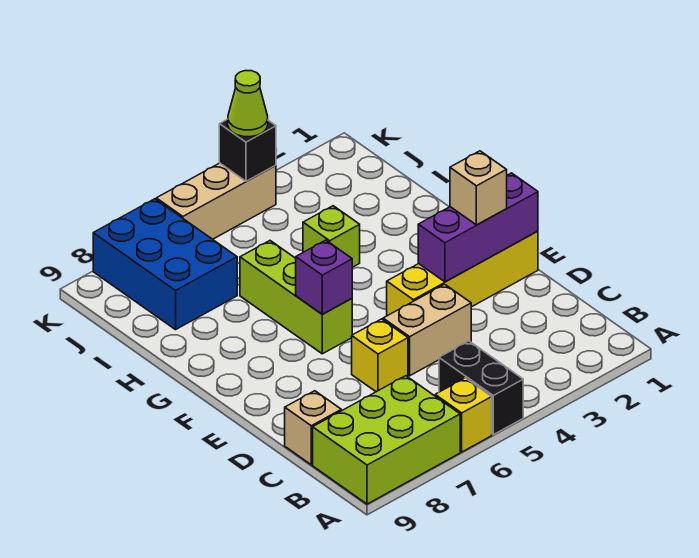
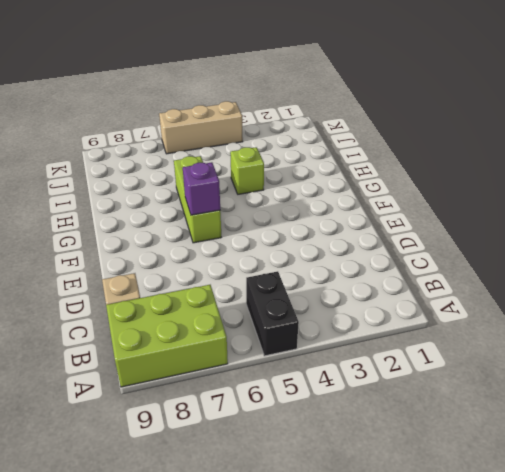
none -> yellow brick A6 level 1
none -> tan brick D4:D5 level 1
none -> yellow brick D6 level 1

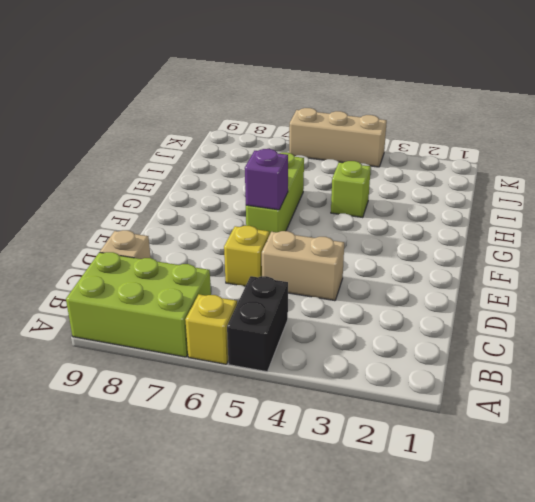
none -> yellow brick E1:E4 level 1
none -> blue brick I7:K8 level 1
none -> purple brick E1:E3 level 2

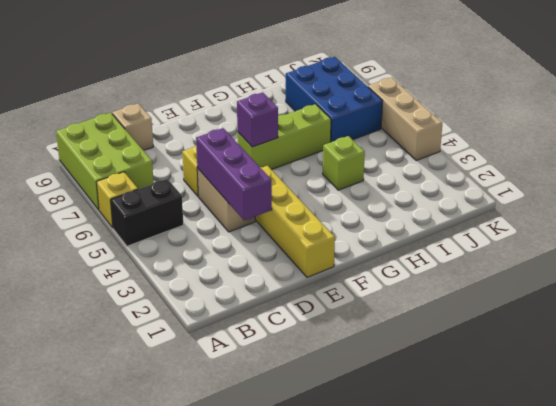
purple brick D3:D5 level 2 -> purple brick E1:E3 level 2
blue brick I6:J8 level 1 -> blue brick I7:K8 level 1
none -> black brick K4 level 2
none -> tan brick E2 level 3
none -> lime cone K4 level 3

